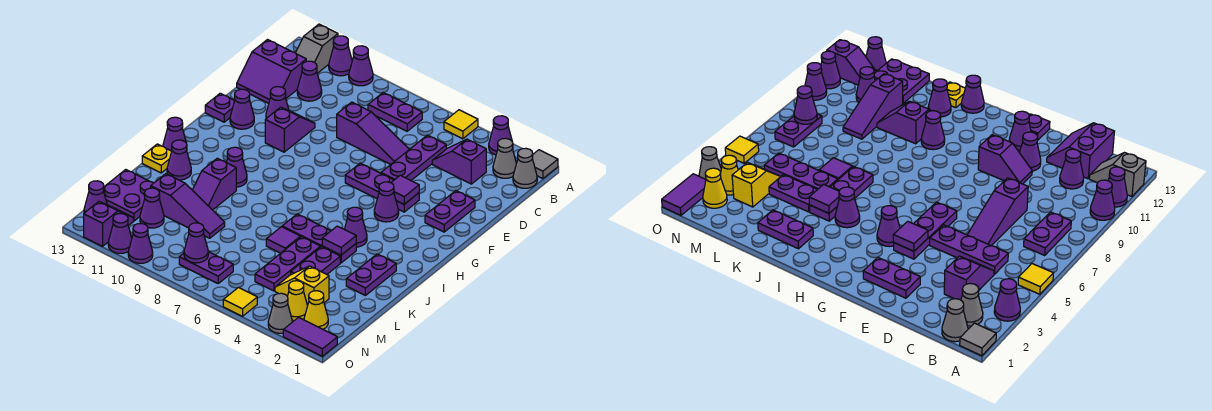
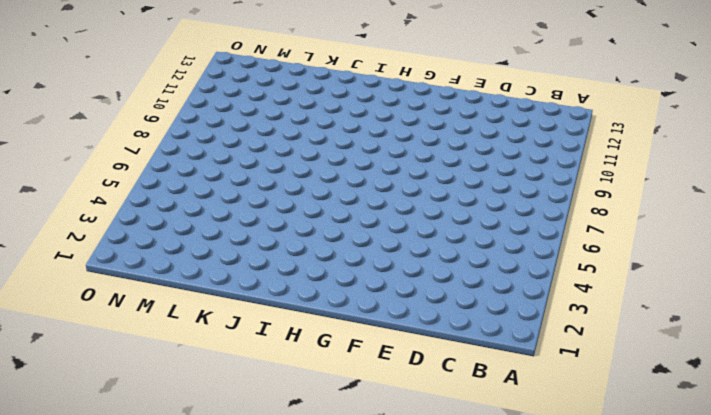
none -> grey tile A1 level 1
none -> purple cone A3 level 1
none -> yellow tile A5 level 1
none -> purple cone A10 level 1

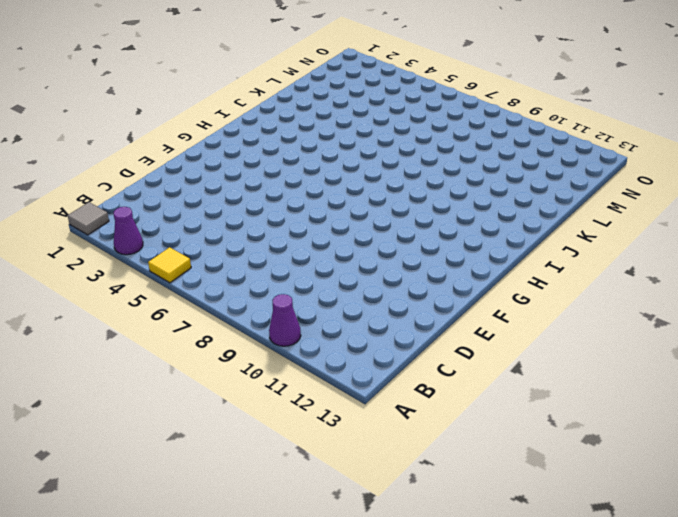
none -> purple cone A11 level 1
none -> grey slope A12:B12 level 1 top A
none -> grey cone B1 level 1
none -> grey cone B2 level 1

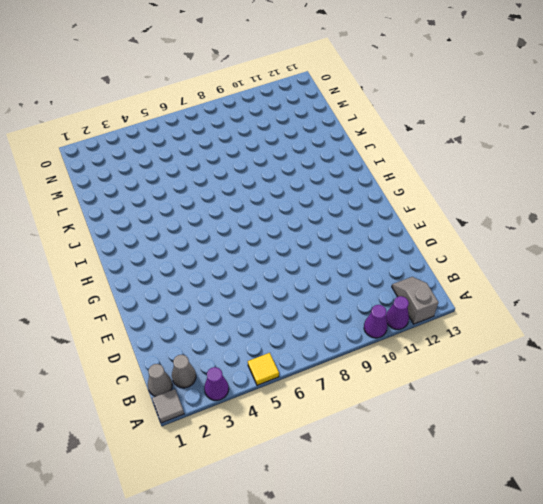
none -> purple plate B7:B8 level 1
none -> purple slope C3:C4 level 1 top 3
none -> purple plate C5:E5 level 1
none -> purple cone C11 level 1

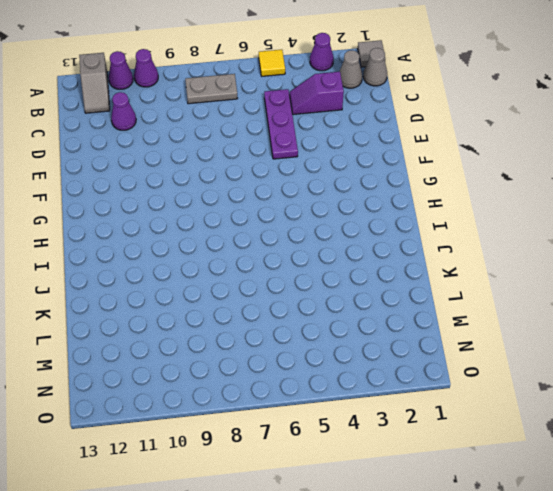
grey plate B7:B8 level 1 -> purple plate B7:B8 level 1
none -> purple slope C12:D13 level 1 top C
none -> purple slope D6:D8 level 1 top 8
none -> purple plate E2:F2 level 1
none -> purple slope E10:F10 level 1 top F

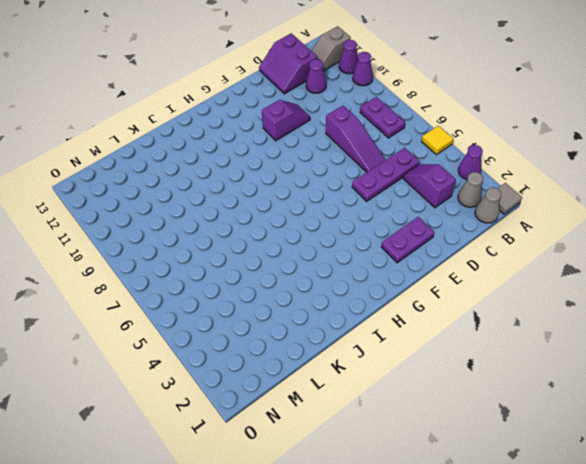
none -> purple cone E11 level 1
none -> purple plate F4:F6 level 1
none -> purple cone F12 level 1
none -> purple plate F13 level 1

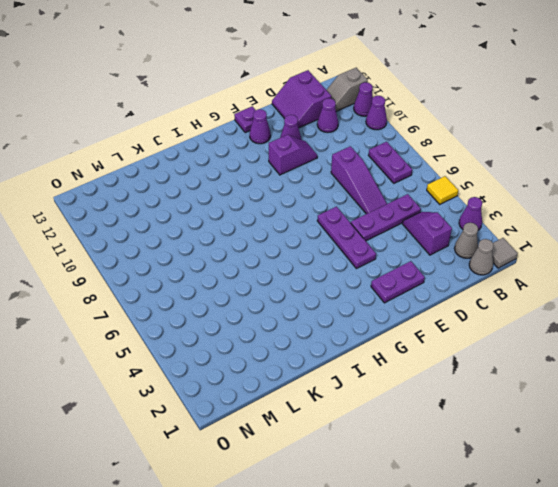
none -> purple cone G4 level 1
none -> purple cone I4 level 1
none -> purple cone I10 level 1
none -> purple cone I13 level 1

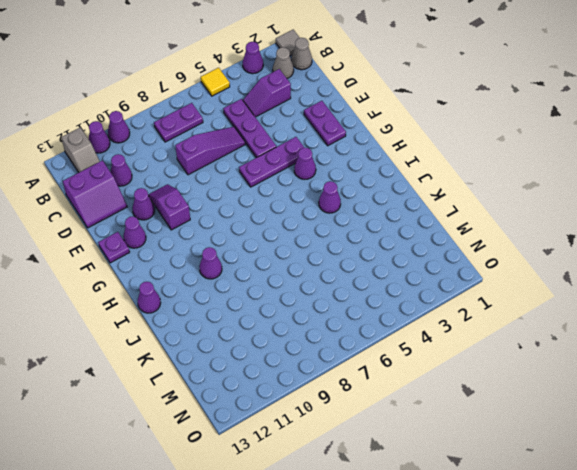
none -> purple plate J2:K2 level 1
none -> purple plate J4:J6 level 1
none -> purple slope J10:K10 level 1 top J
none -> purple cone J12 level 1

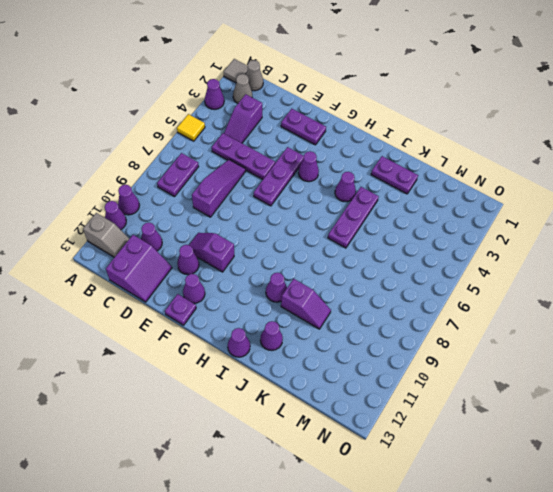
none -> yellow plate J13 level 1
none -> purple plate K4:L4 level 1
none -> purple plate K5:M5 level 1
none -> purple tile K6 level 1

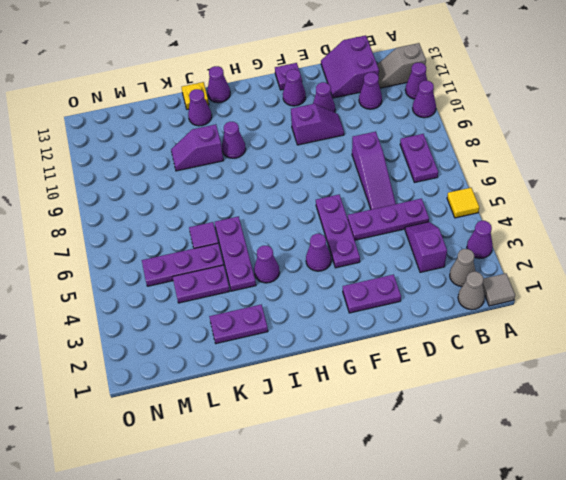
none -> purple slope L9:L11 level 1 top 11
none -> purple plate L12:M13 level 1
none -> yellow slope M3:M4 level 1 top 3
none -> purple cone M11 level 1

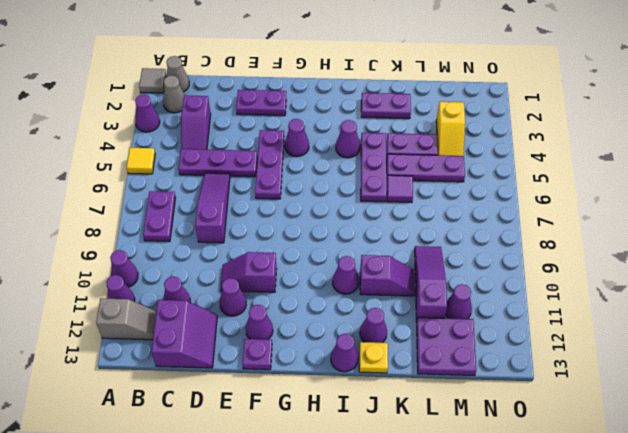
none -> yellow cone N2 level 1
none -> yellow cone N3 level 1
none -> purple plate N7:N8 level 1
none -> purple slope N12:O12 level 1 top O

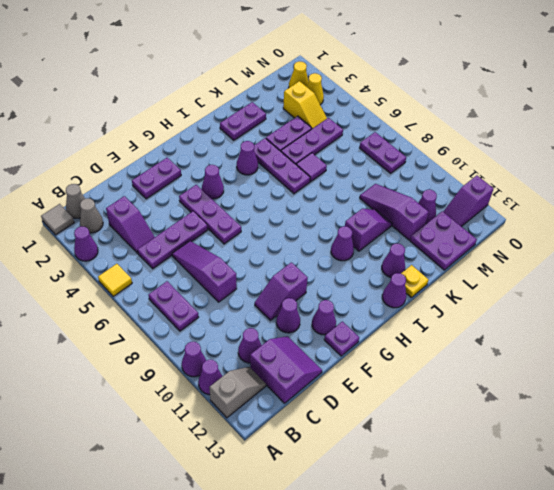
none -> purple cone N13 level 1
none -> purple tile O1:O2 level 1
none -> grey cone O3 level 1
none -> yellow tile O5 level 1

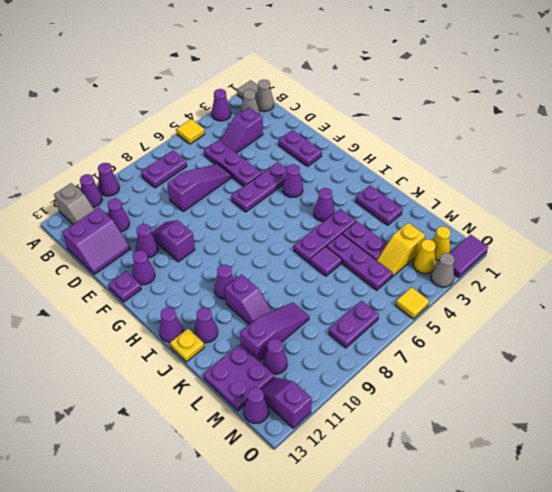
none -> purple cone O10 level 1
none -> purple cone O11 level 1
none -> purple tile F4 level 2
none -> purple tile J4 level 2

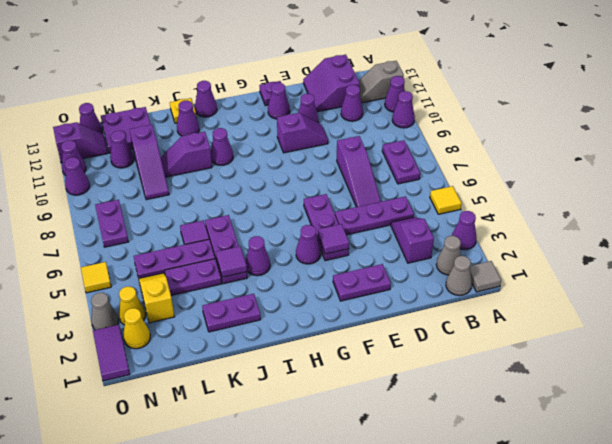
none -> purple cone N8 level 2

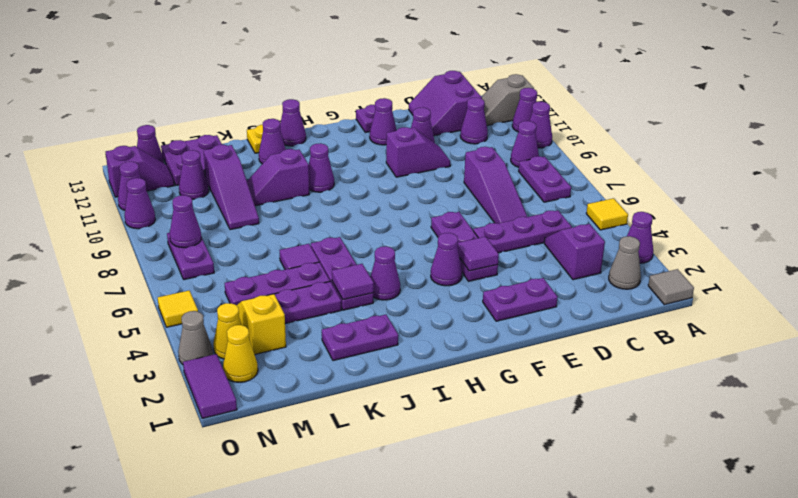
purple cone B9 level 1 -> none
none -> grey cone B1 level 1

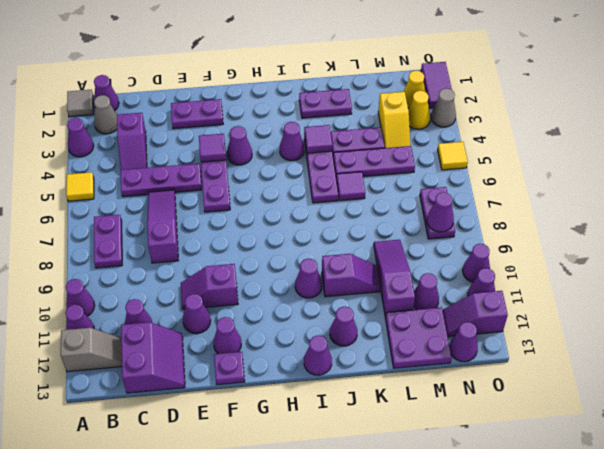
purple cone B1 level 1 -> grey cone B1 level 1
none -> yellow plate J13 level 1

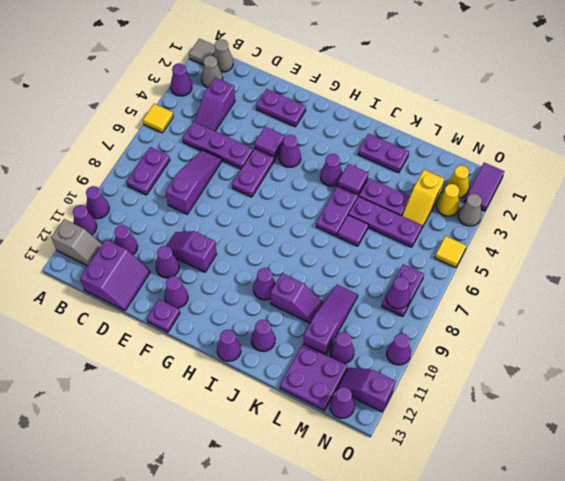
none -> yellow plate J13 level 1
none -> purple cone O11 level 1

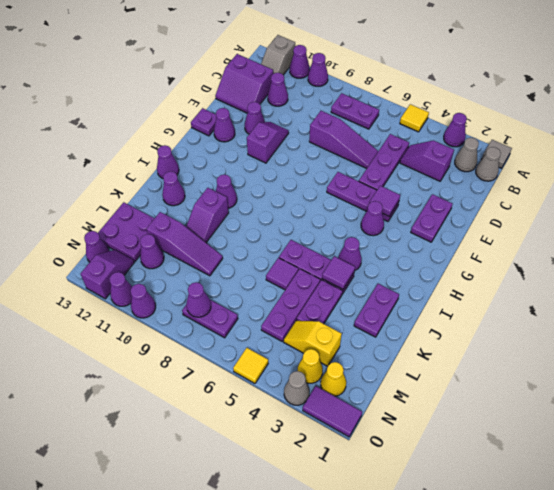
none -> yellow plate J13 level 1

